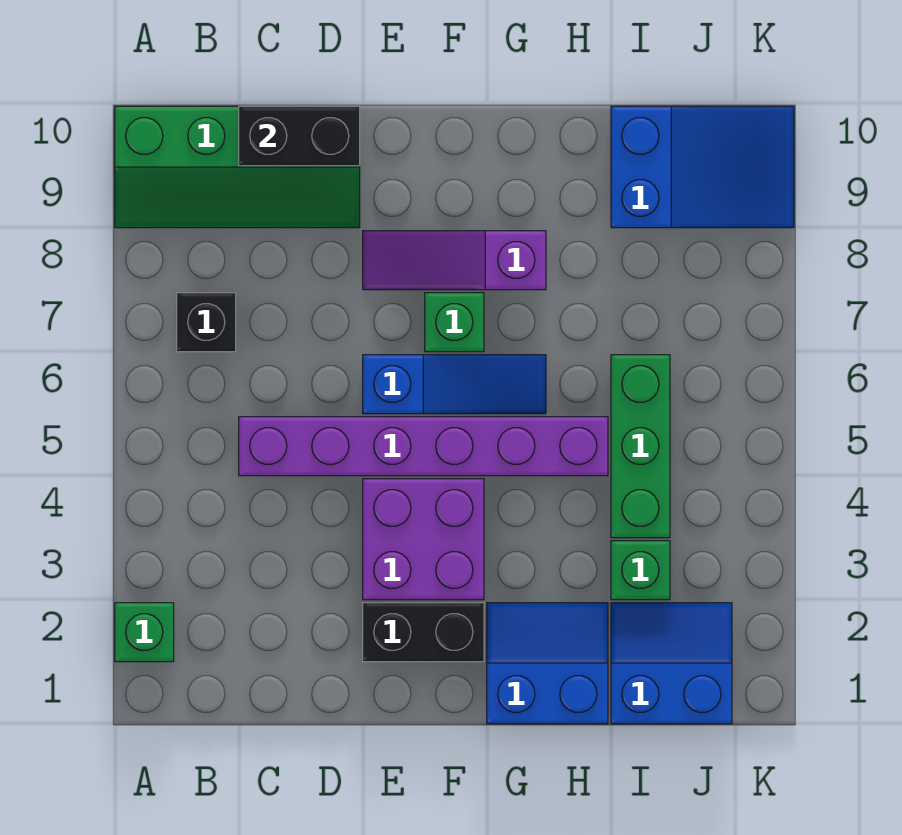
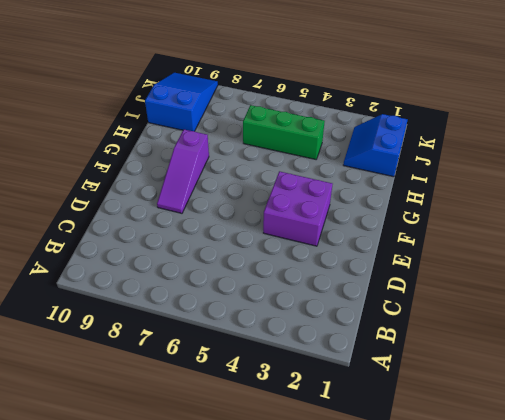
none -> green brick A2 level 1
none -> green slope A9:D10 level 1 top 10
none -> black brick B7 level 1

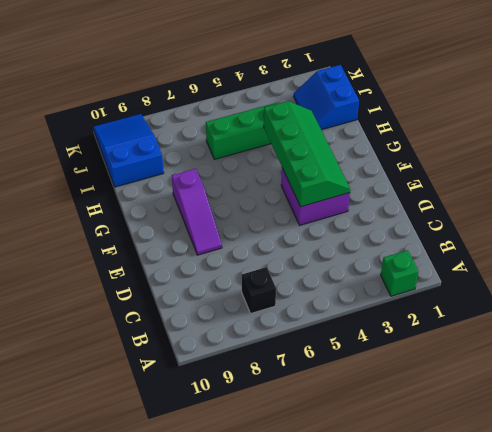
green slope E3:H4 level 2 top 4 -> green slope A9:D10 level 1 top 10
none -> purple brick C5:H5 level 1
none -> black brick E2:F2 level 1
none -> blue slope E6:G6 level 1 top E

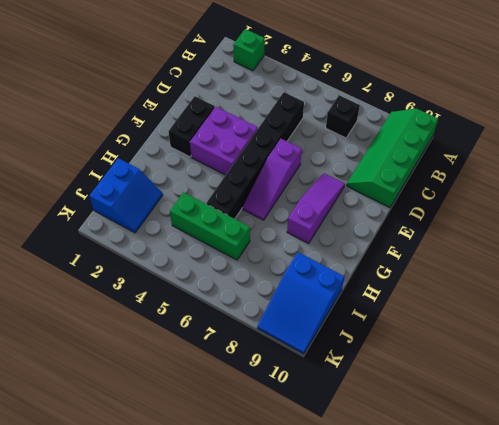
black brick C5:H5 level 1 -> purple brick C5:H5 level 1
purple slope E6:G6 level 1 top E -> blue slope E6:G6 level 1 top E
none -> green brick F7 level 1
none -> blue slope G1:H2 level 1 top 1
none -> green brick I3 level 1

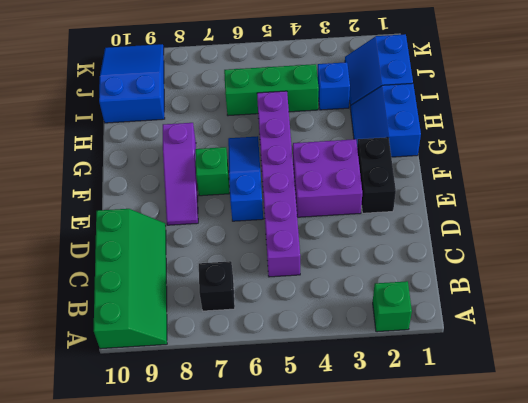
blue brick I3 level 1 -> green brick I3 level 1
none -> black brick C10:D10 level 2

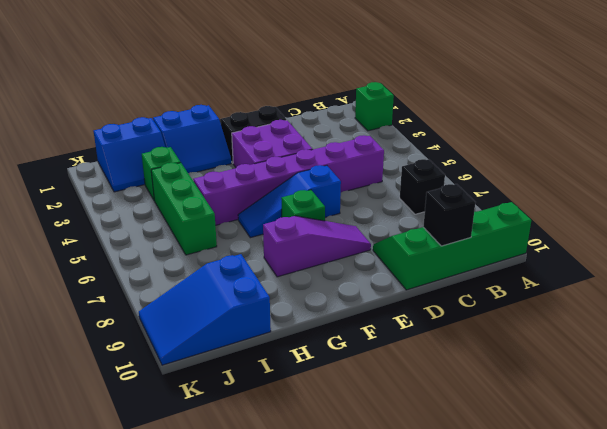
black brick C10 level 2 -> black brick C10:D10 level 2

